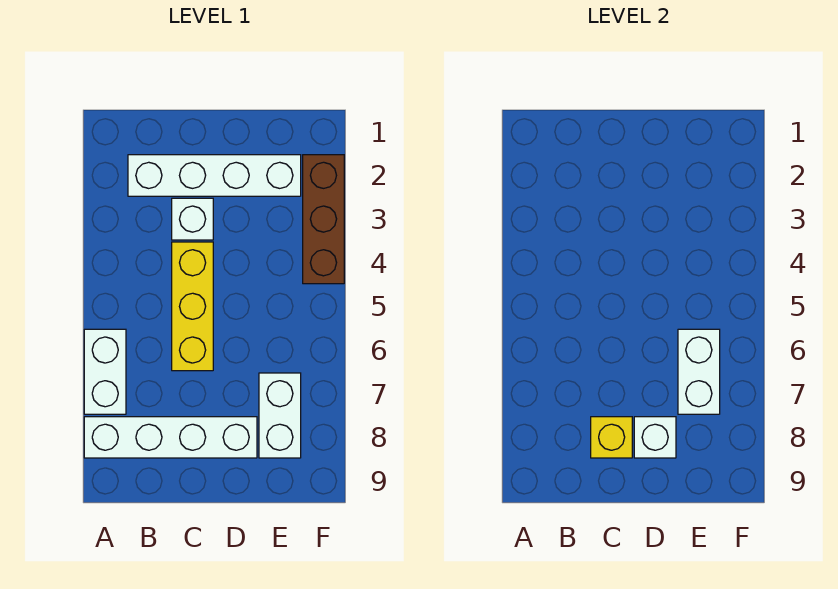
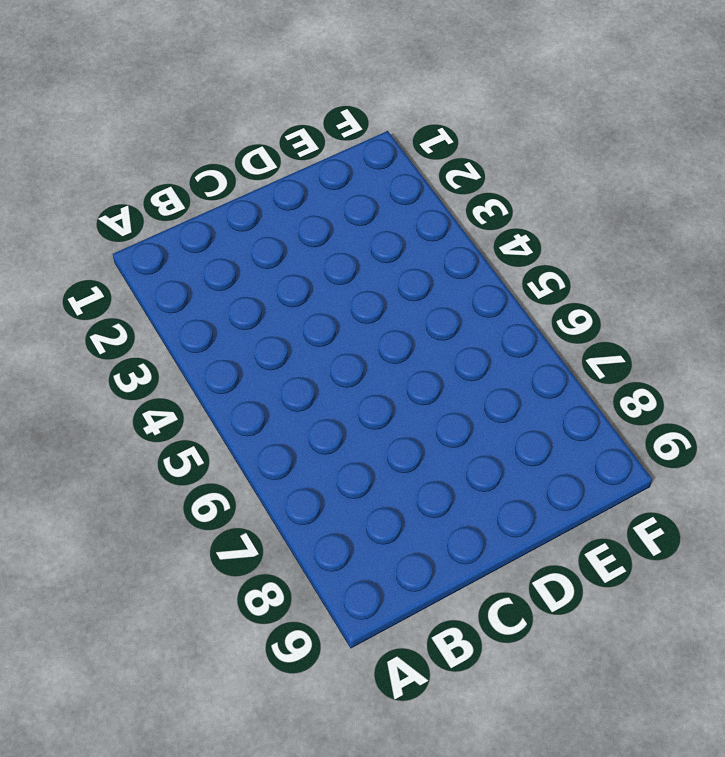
none -> white brick A6:A7 level 1
none -> white brick A8:D8 level 1

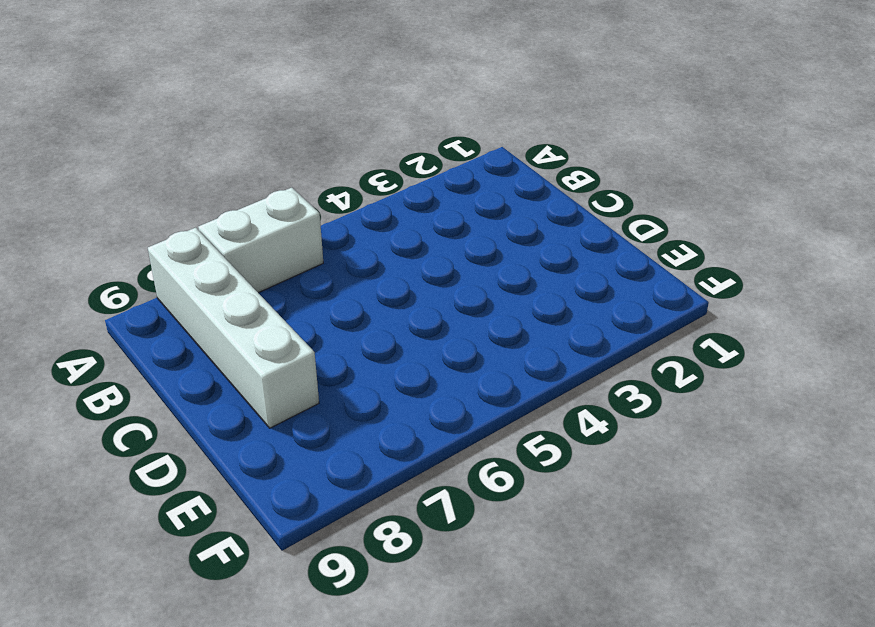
none -> white brick B2:E2 level 1
none -> white brick C3 level 1

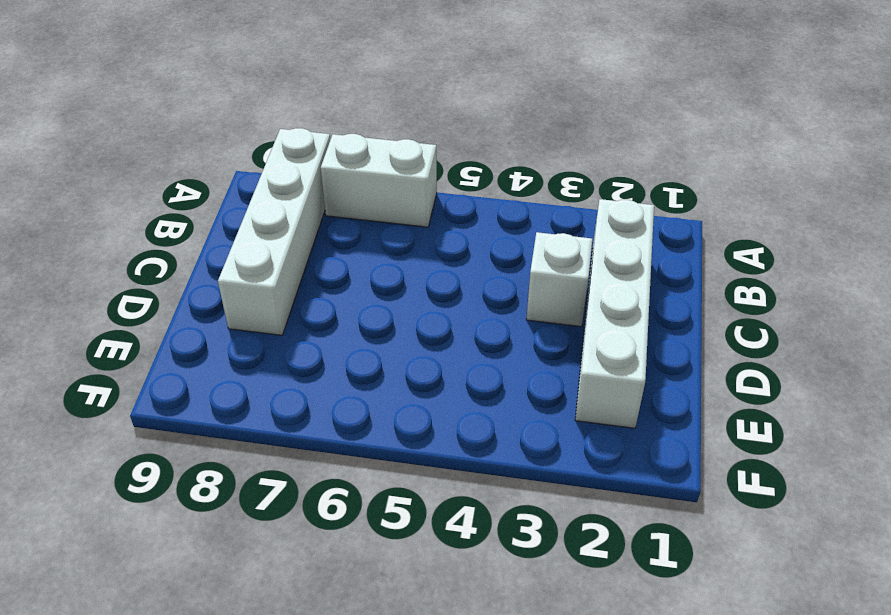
none -> yellow brick C4:C6 level 1
none -> white brick E7:E8 level 1

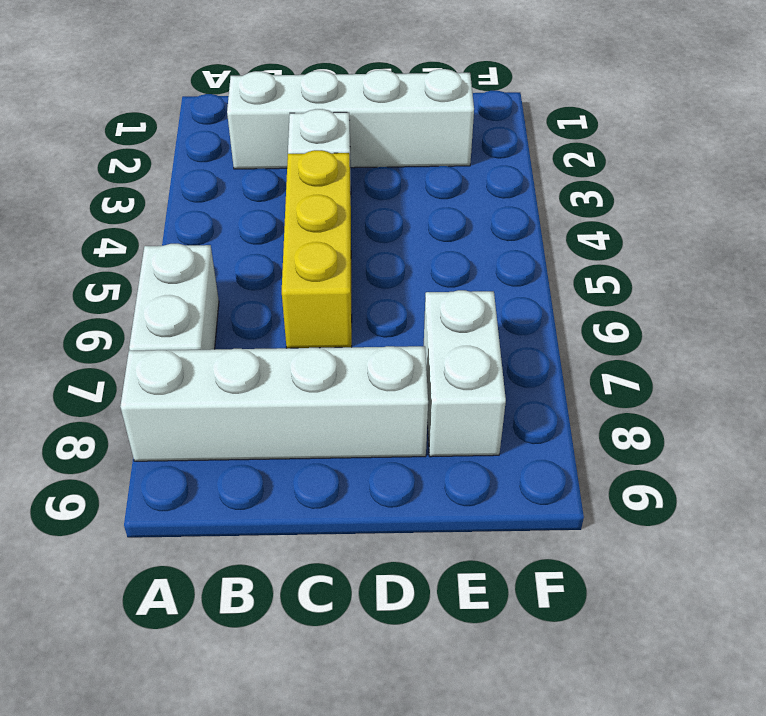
none -> brown brick F2:F4 level 1
none -> yellow brick C8 level 2

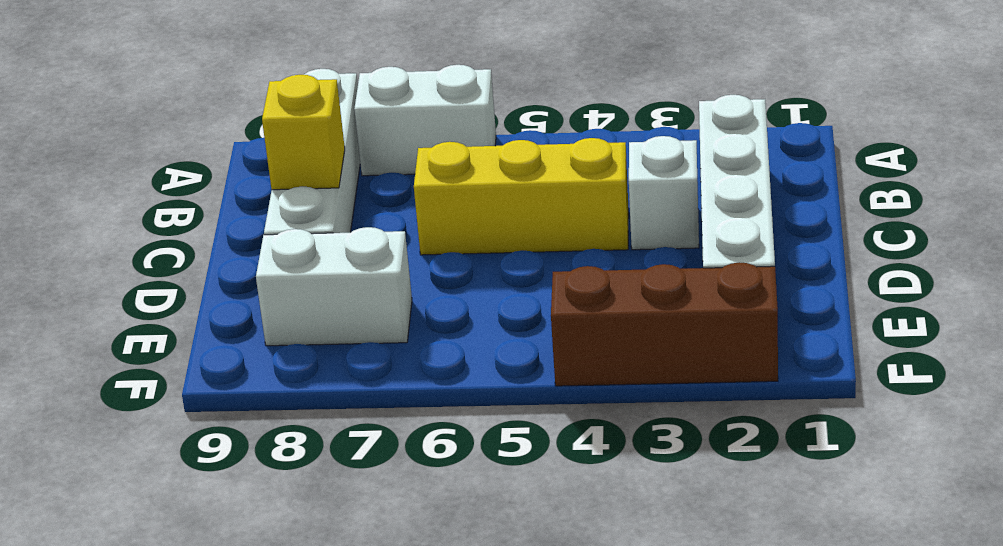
none -> white brick D8 level 2
none -> white brick E6:E7 level 2

